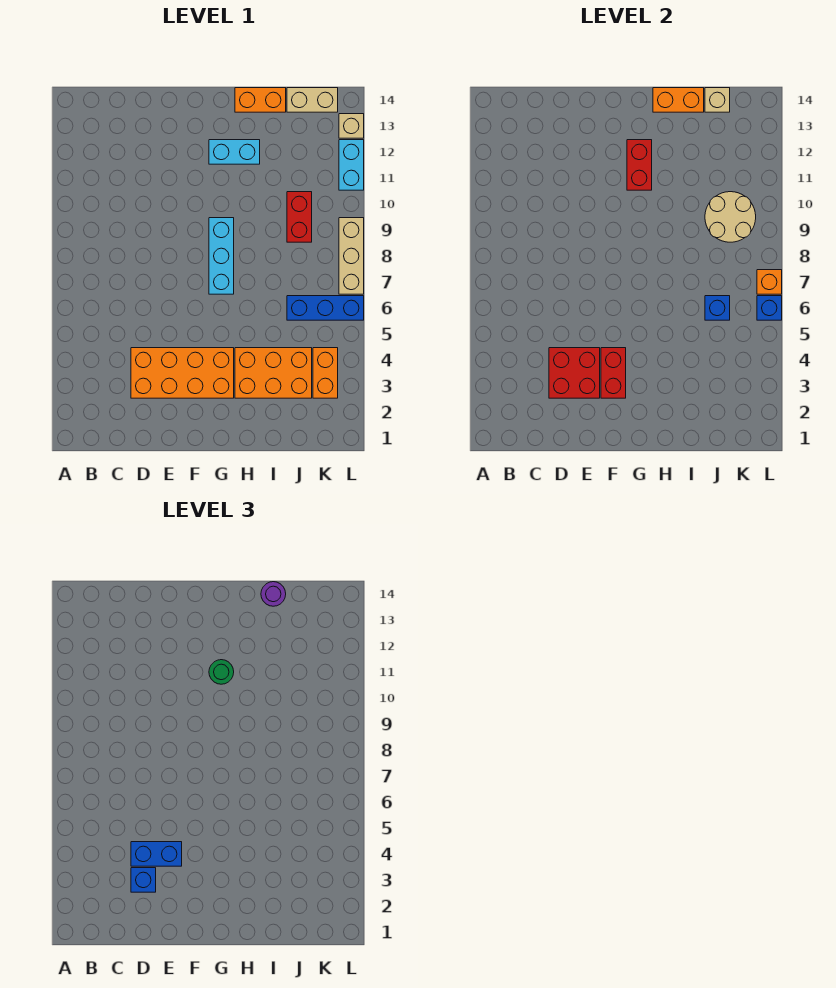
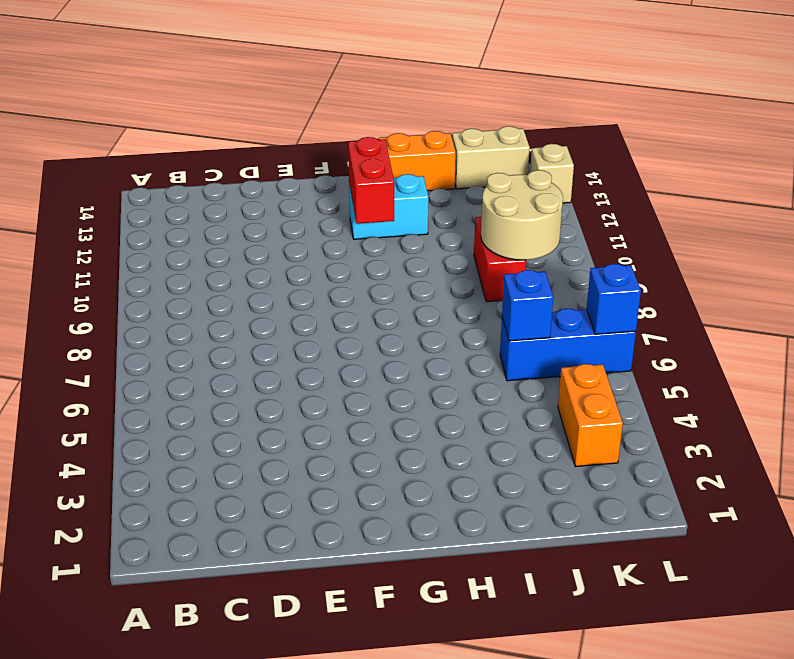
none -> orange brick D3:G4 level 1
none -> cyan brick G7:G9 level 1
none -> orange brick H3:J4 level 1

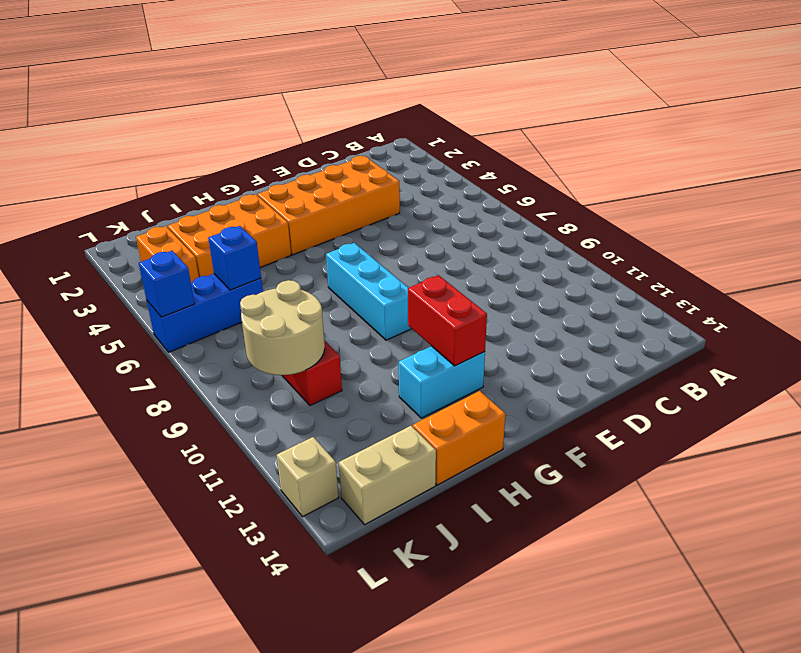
none -> tan brick L7:L9 level 1
none -> cyan brick L11:L12 level 1
none -> red brick D3:E4 level 2

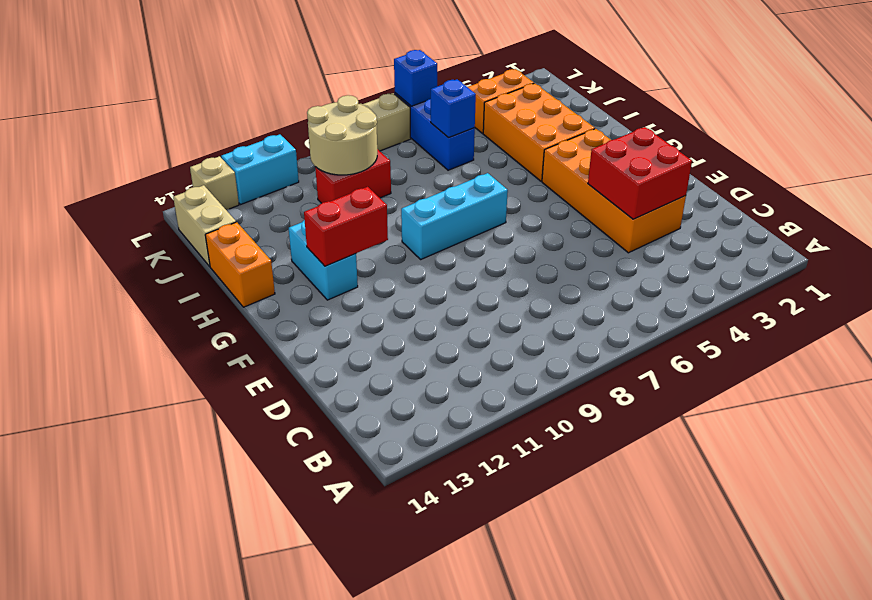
none -> red brick F3:F4 level 2
none -> orange brick H14:I14 level 2
none -> tan brick J14 level 2

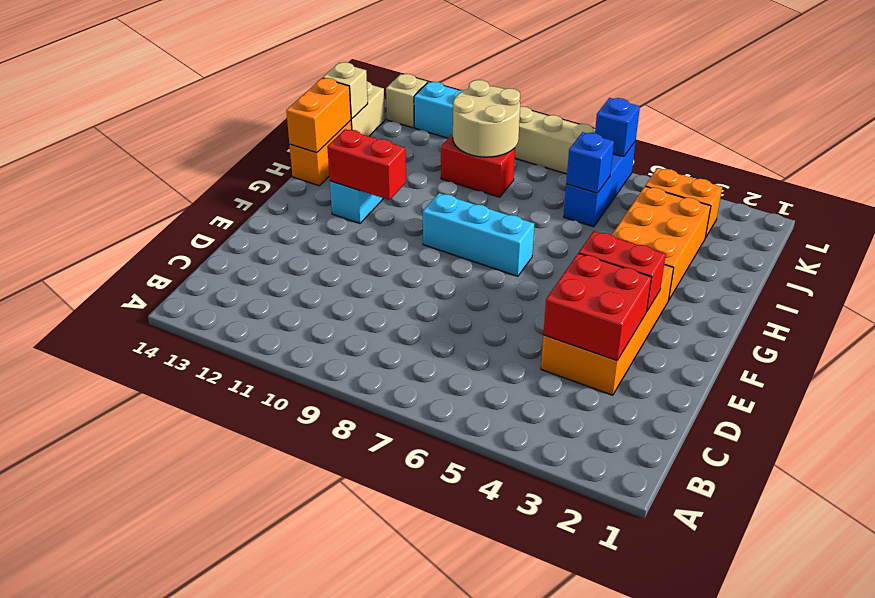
none -> orange brick L7 level 2
none -> blue brick D3 level 3
none -> blue brick D4:E4 level 3

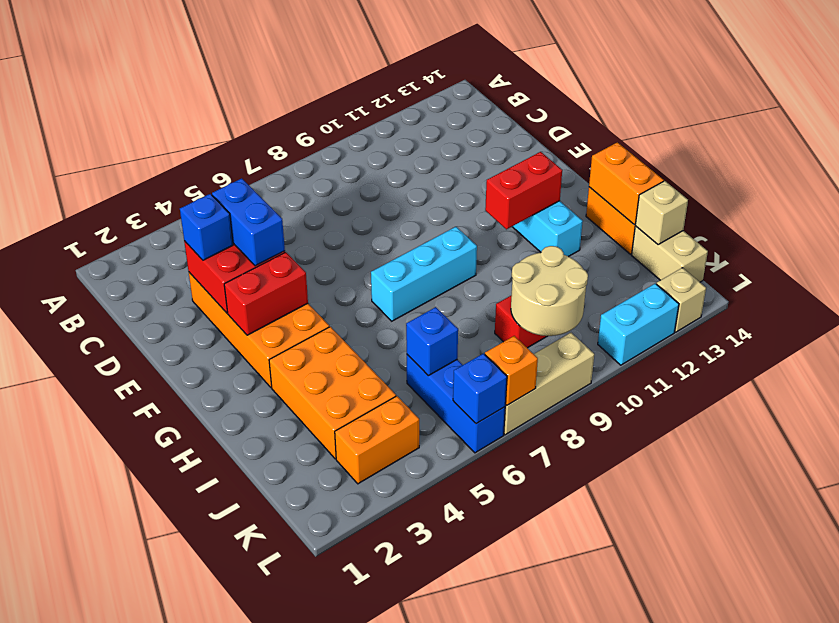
none -> green round brick G11 level 3
none -> purple round brick I14 level 3

